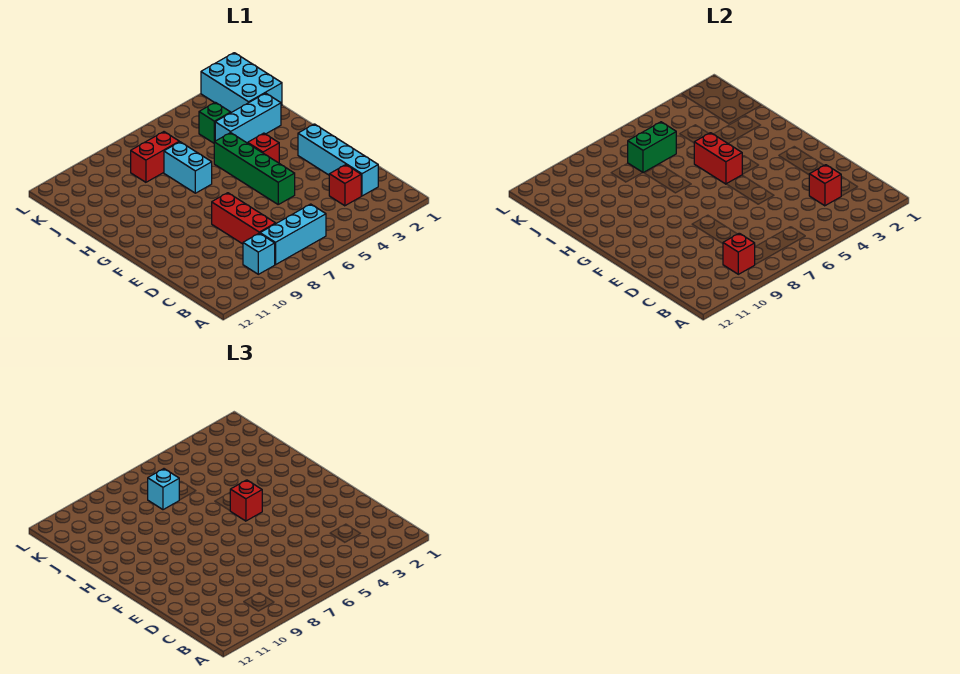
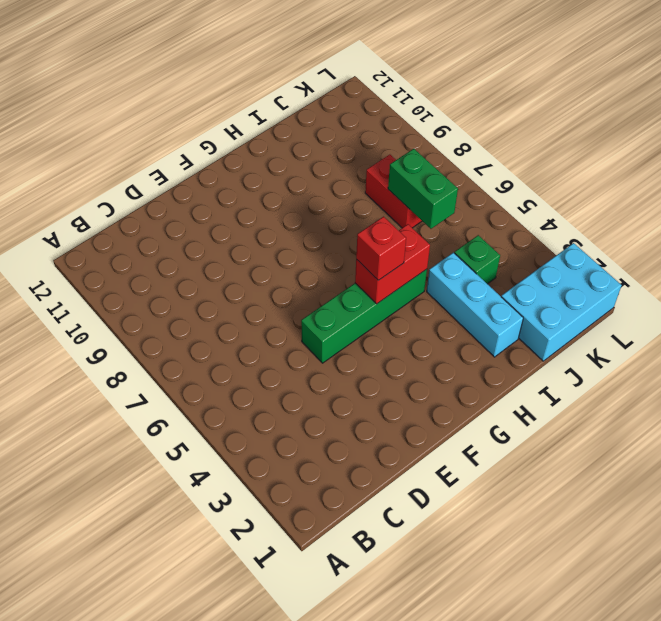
none -> cyan brick B6:B8 level 1
none -> cyan brick B9 level 1
none -> cyan brick C2:F2 level 1

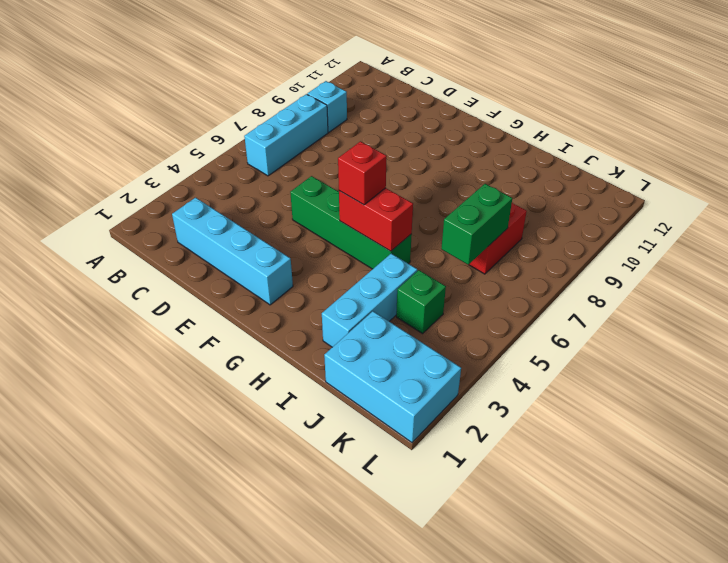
none -> red brick C3 level 1
none -> red brick C8:E8 level 1
none -> red brick G4 level 1

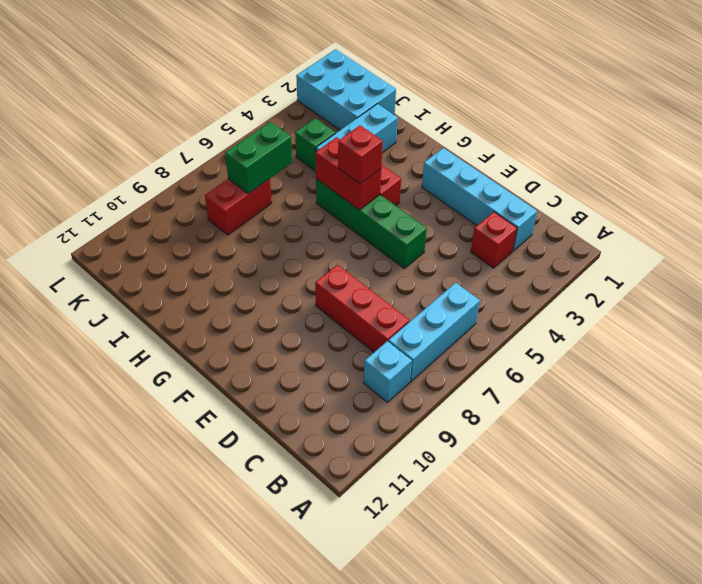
none -> cyan brick H7:I7 level 1
none -> red brick B9 level 2
none -> red brick C3 level 2

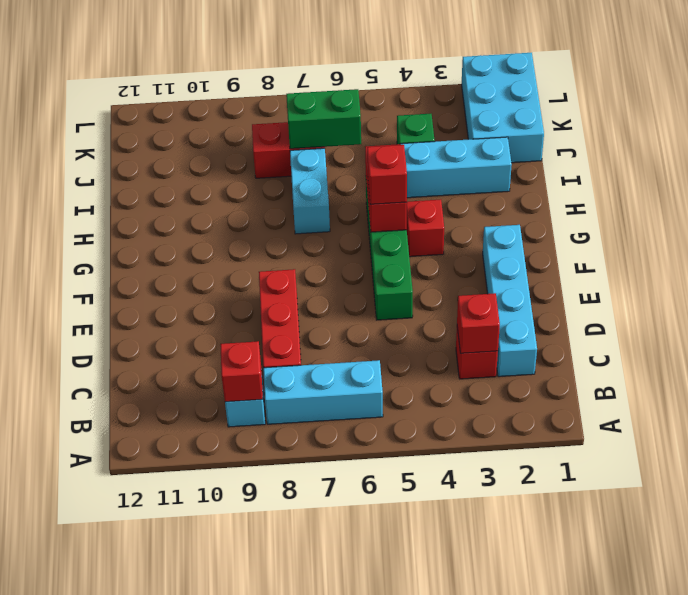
none -> cyan brick J7 level 3

